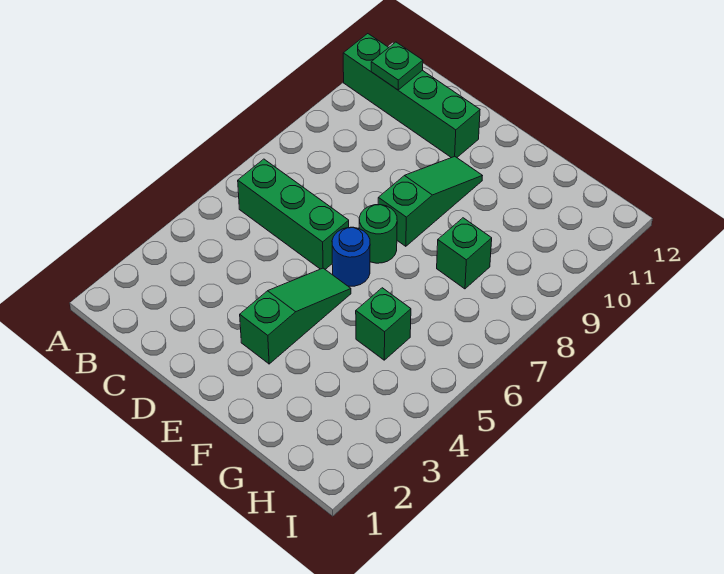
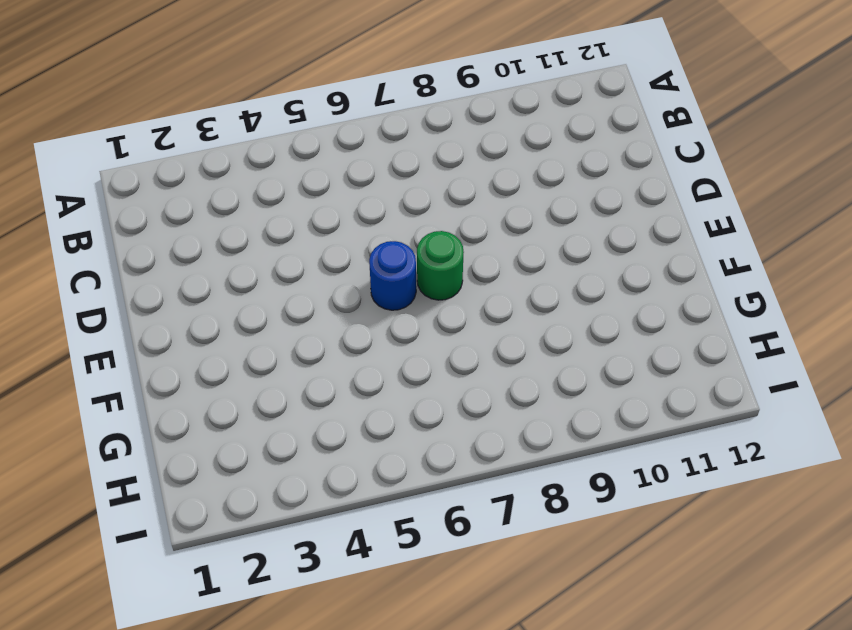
none -> green brick A11:D11 level 1
none -> green brick B6:D6 level 1

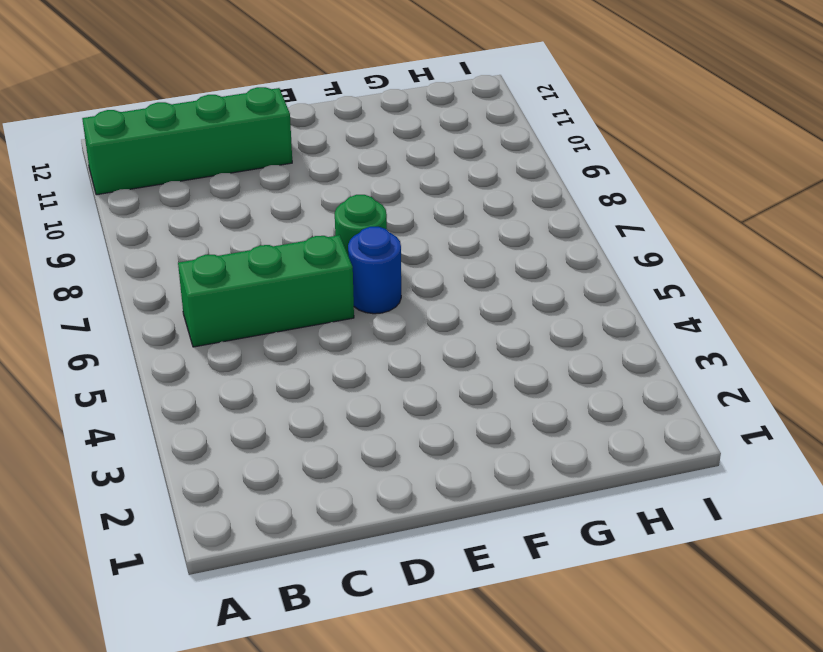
none -> green slope E3:E5 level 1 top 3
none -> green slope E8:E10 level 1 top 8

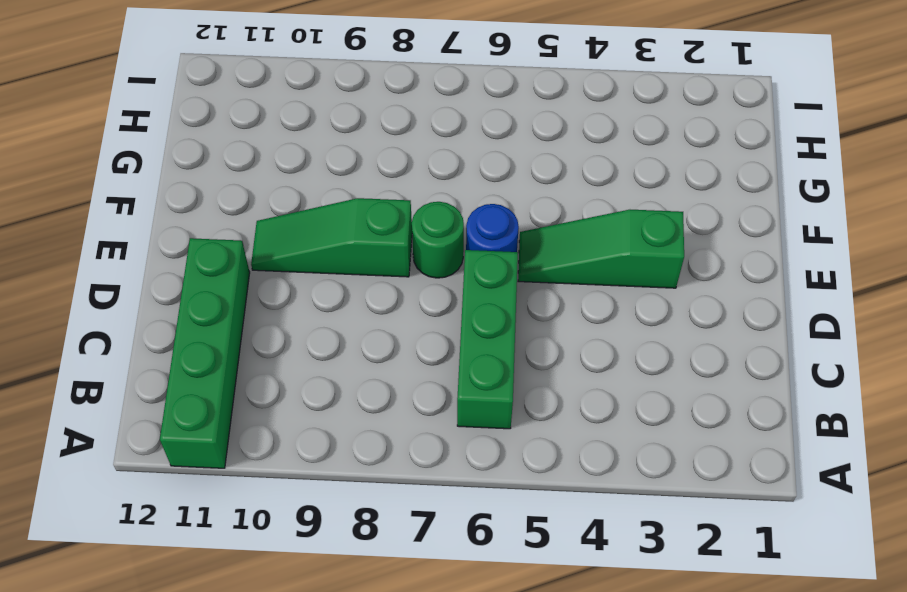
none -> green brick G5 level 1
none -> green brick G8 level 1

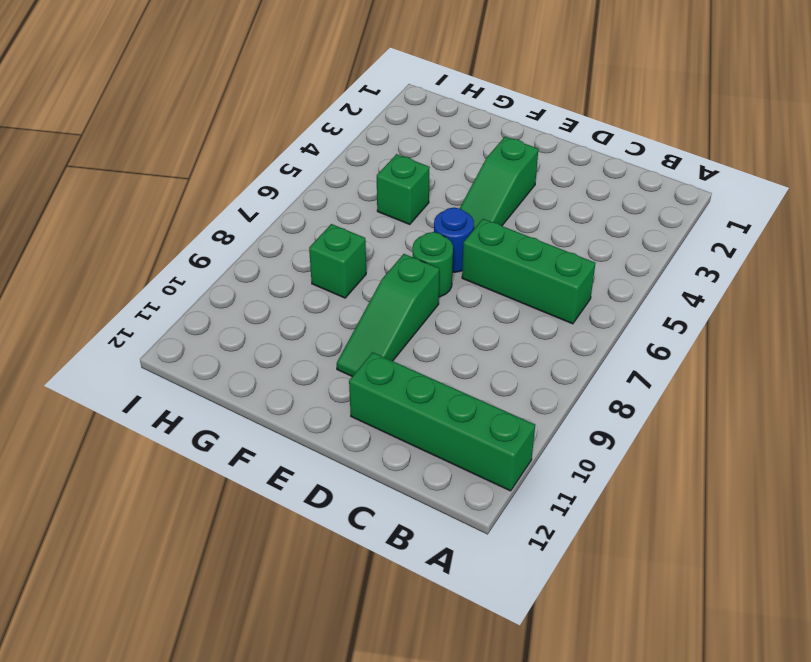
none -> green plate B11 level 2

